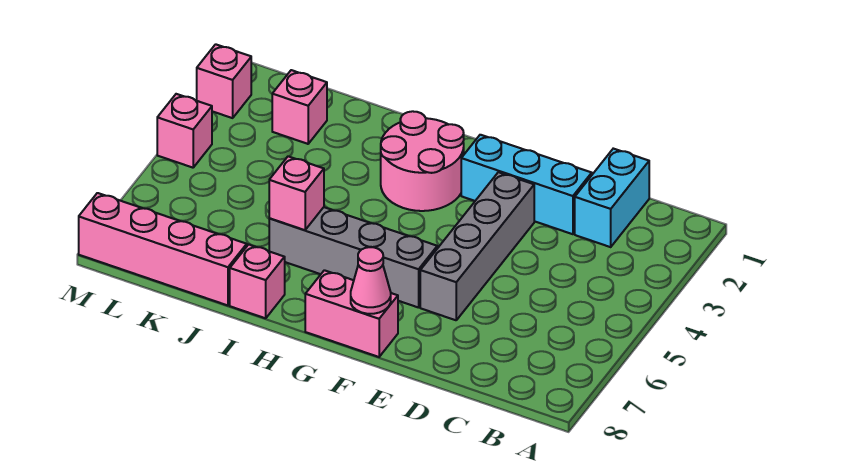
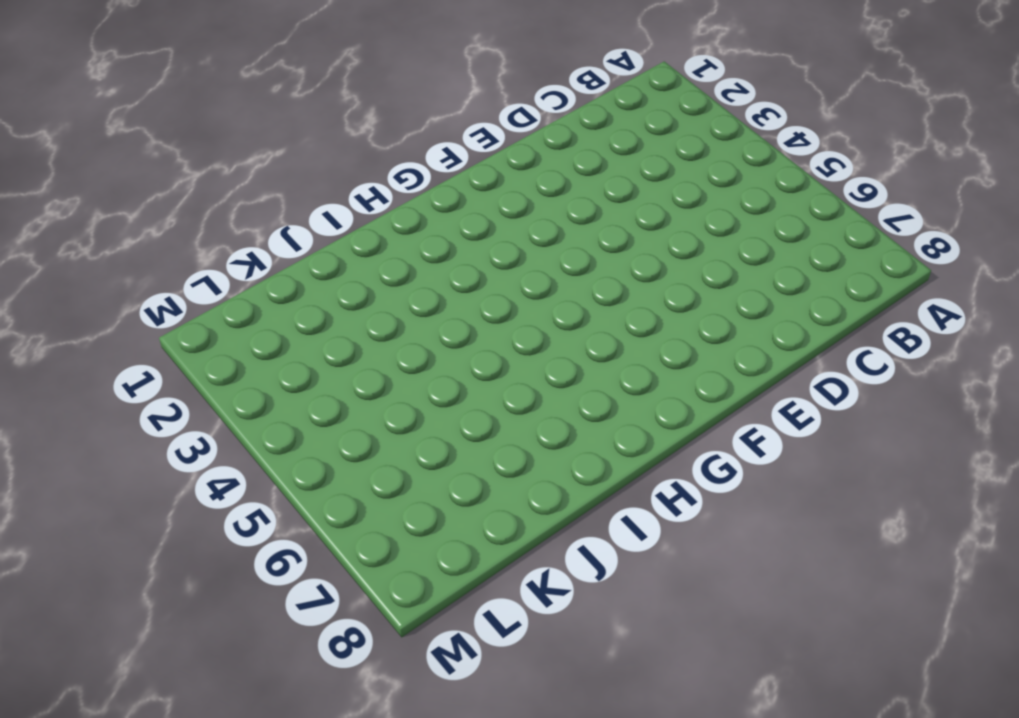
none -> cyan brick C1:C2 level 1
none -> cyan brick D2:F2 level 1
none -> grey brick E3:E6 level 1

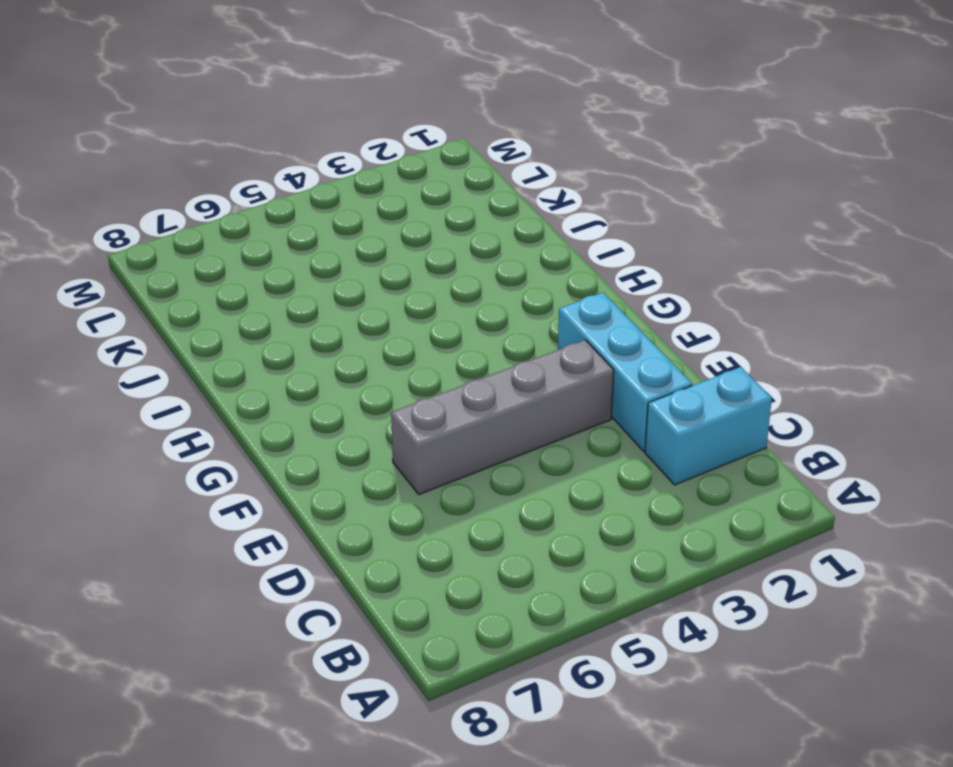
none -> grey brick F6:I6 level 1
none -> pink brick F8:G8 level 1
none -> pink round brick G2:H3 level 1

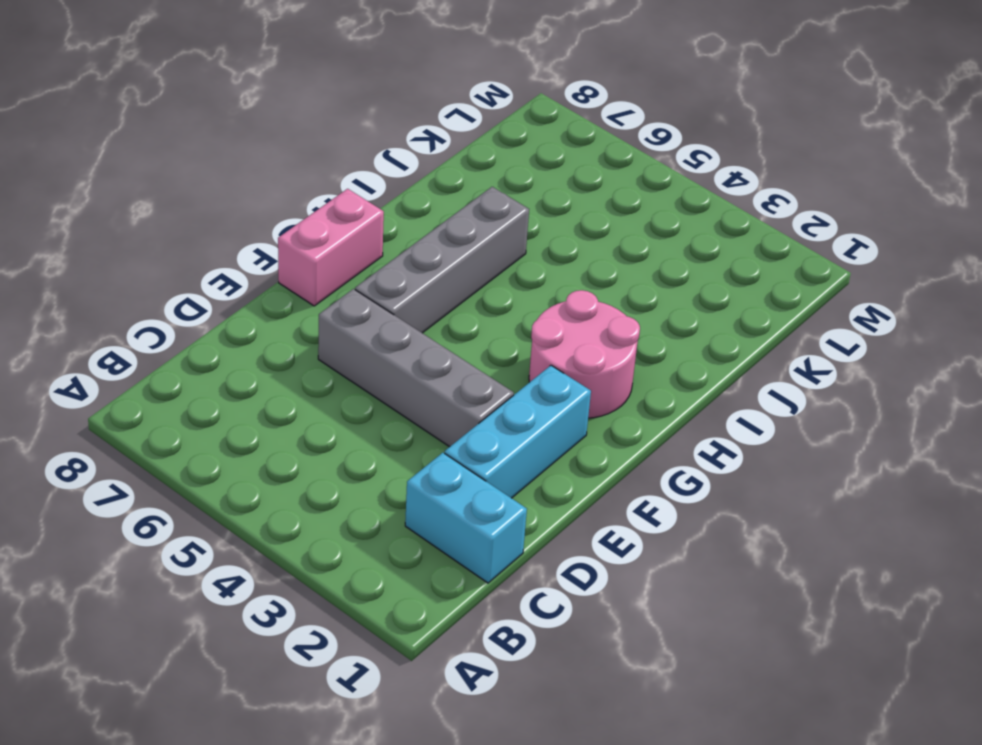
none -> pink brick I8 level 1
none -> pink brick J8:M8 level 1
none -> pink brick K2 level 1

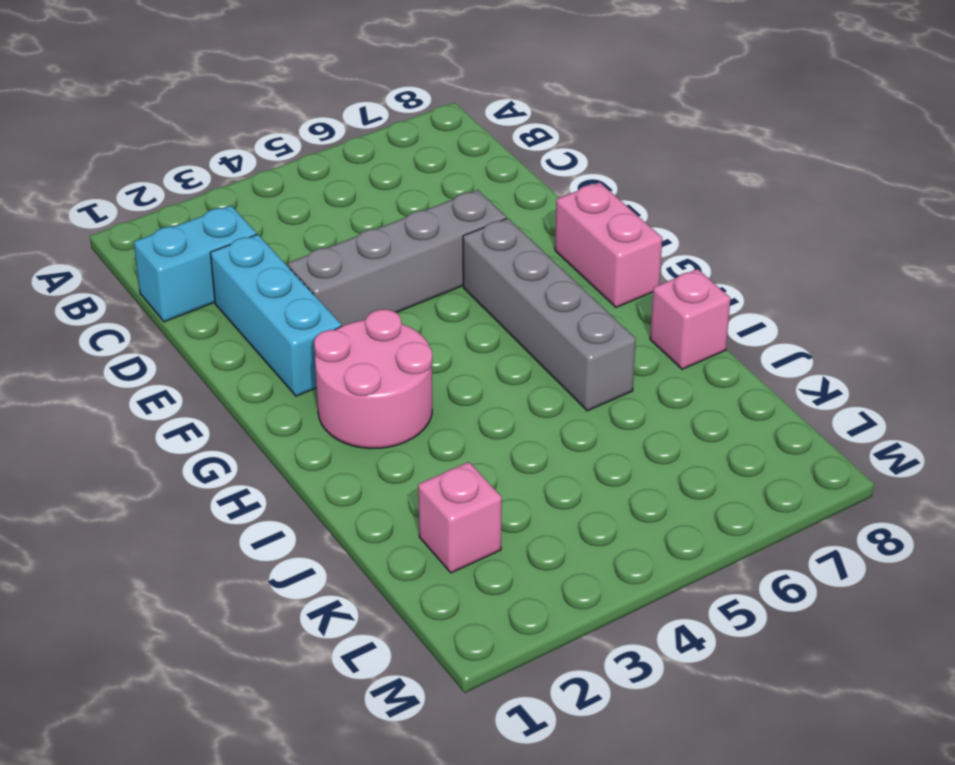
none -> pink brick J8:M8 level 1
none -> pink brick M2 level 1
none -> pink brick M4 level 1

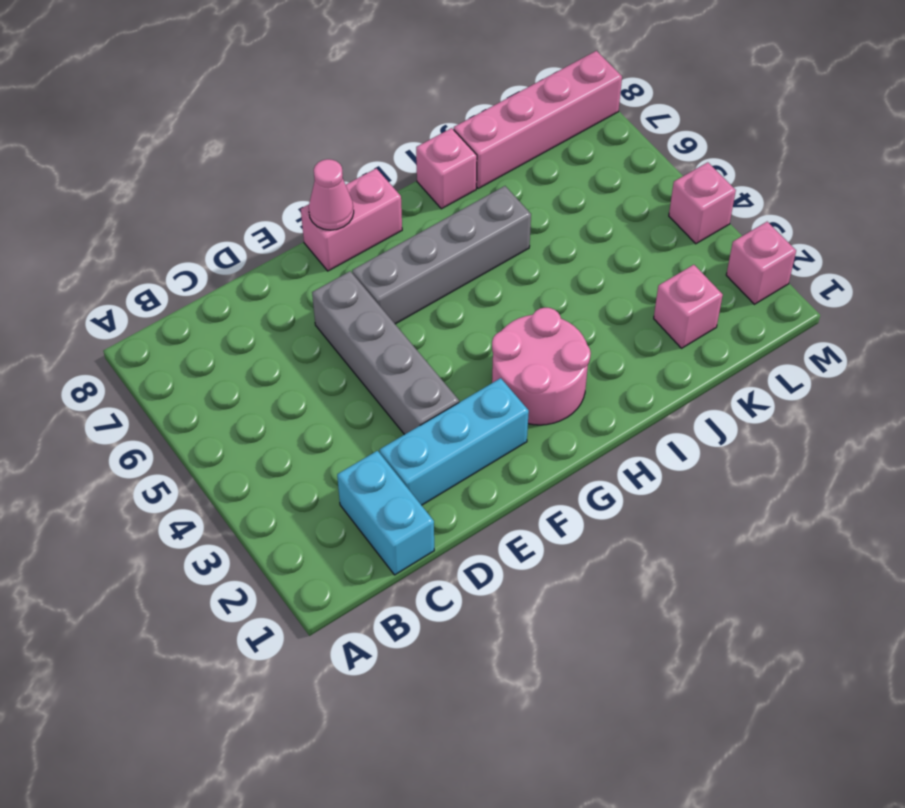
none -> pink brick I6 level 2

